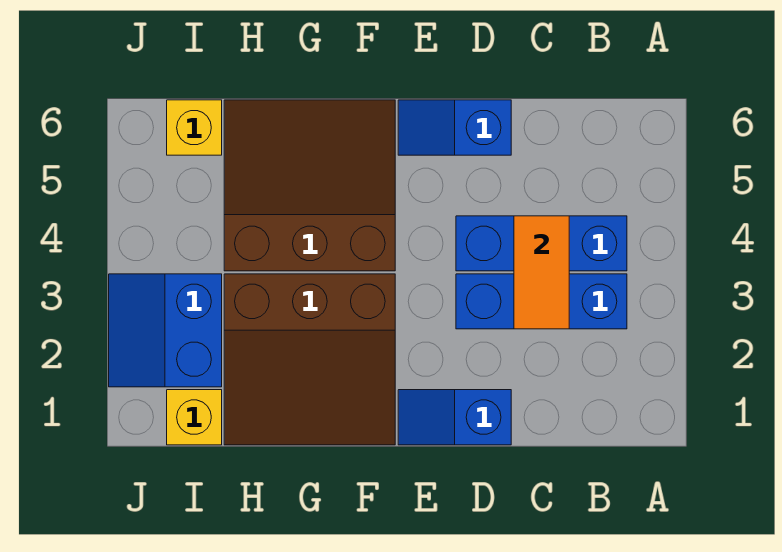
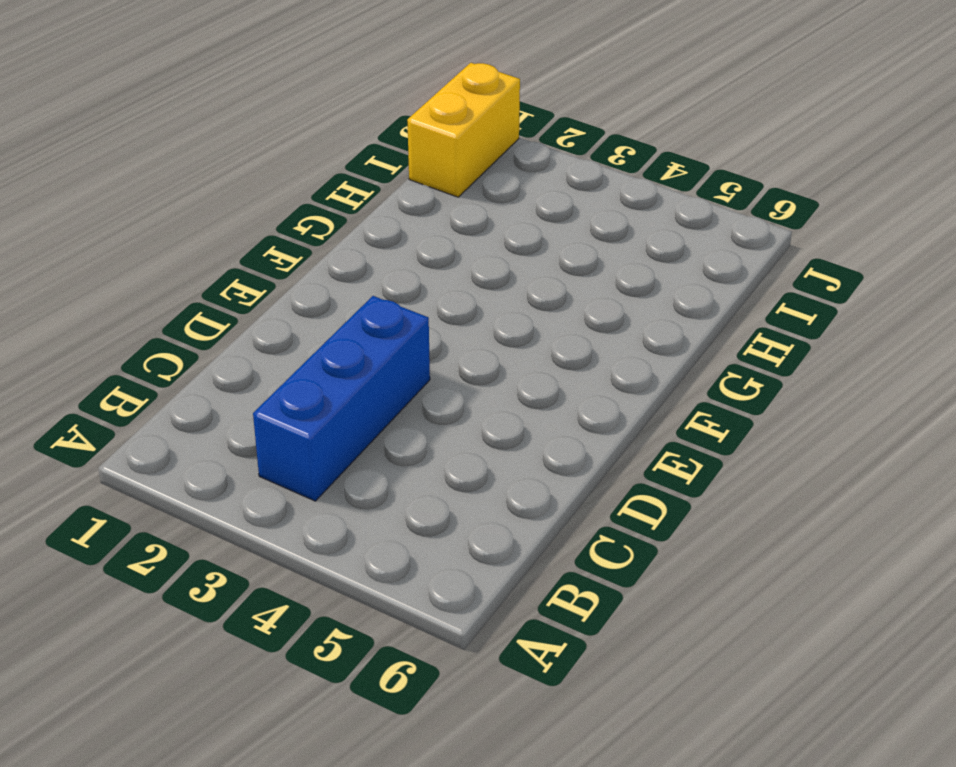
yellow brick I1:J1 level 1 -> yellow brick I1 level 1
none -> blue brick B4:D4 level 1
none -> blue slope D1:E1 level 1 top D

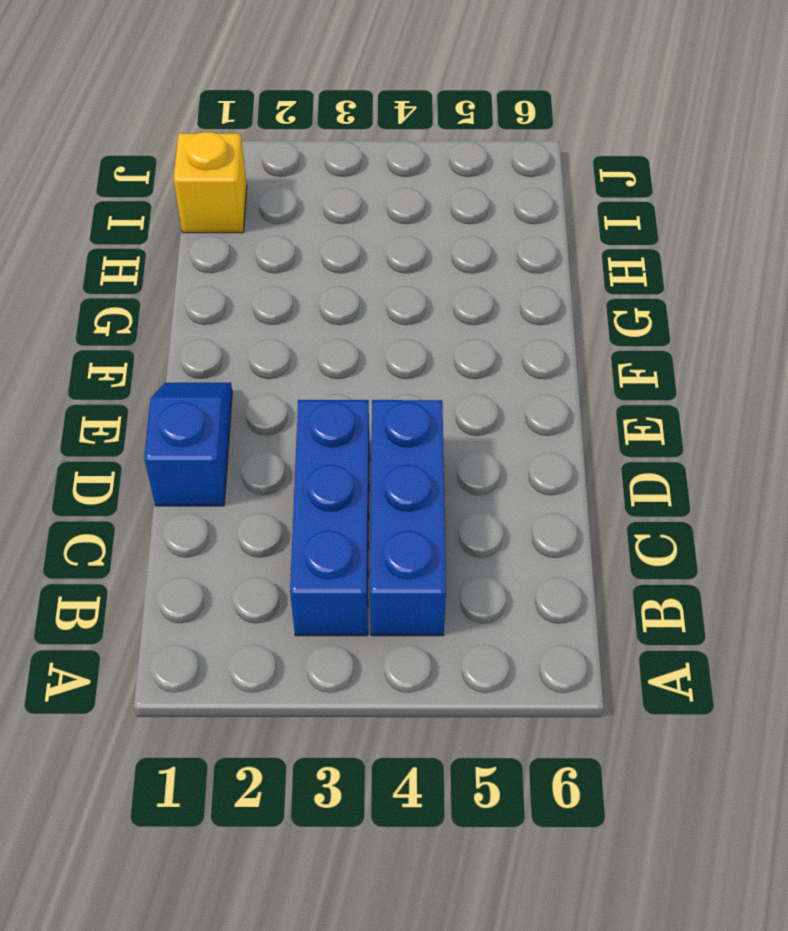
none -> blue slope D6:E6 level 1 top D
none -> brown slope F1:H3 level 1 top 3

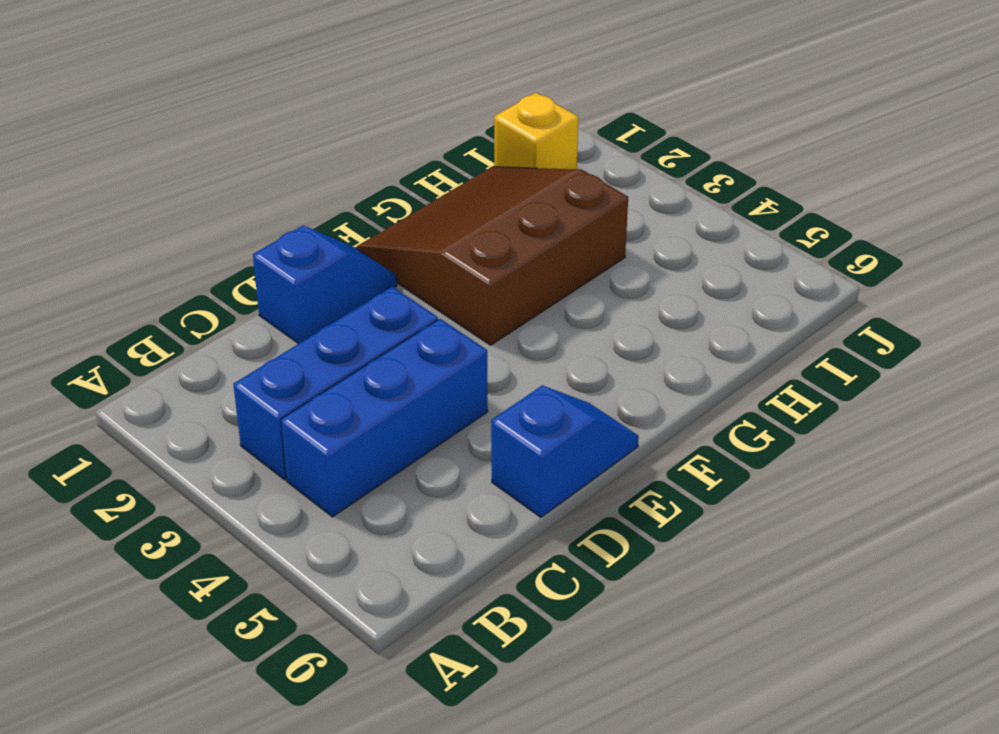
none -> brown slope F4:H6 level 1 top 4
none -> blue slope I2:J3 level 1 top I

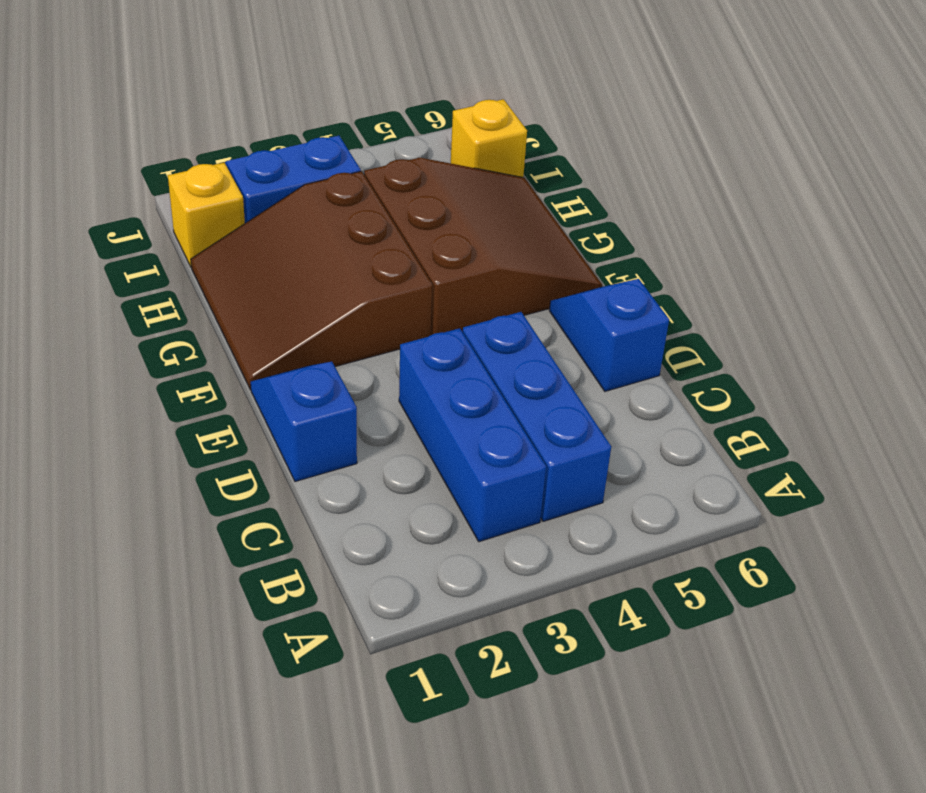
none -> orange tile C3:C4 level 2

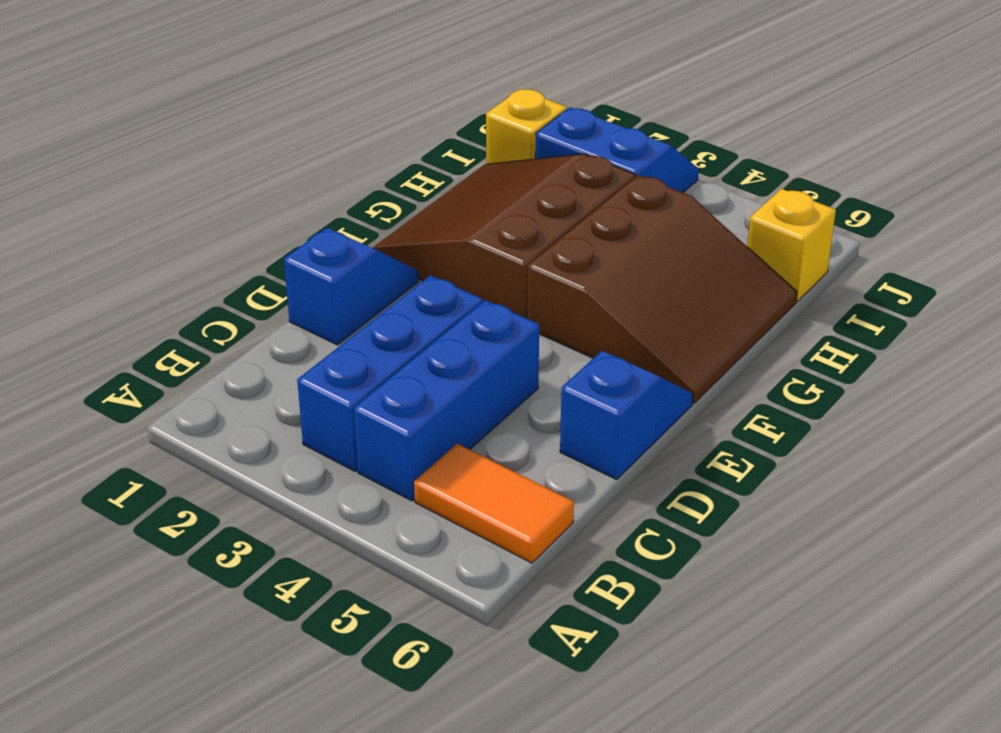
orange tile B5:B6 level 1 -> orange tile C3:C4 level 2

